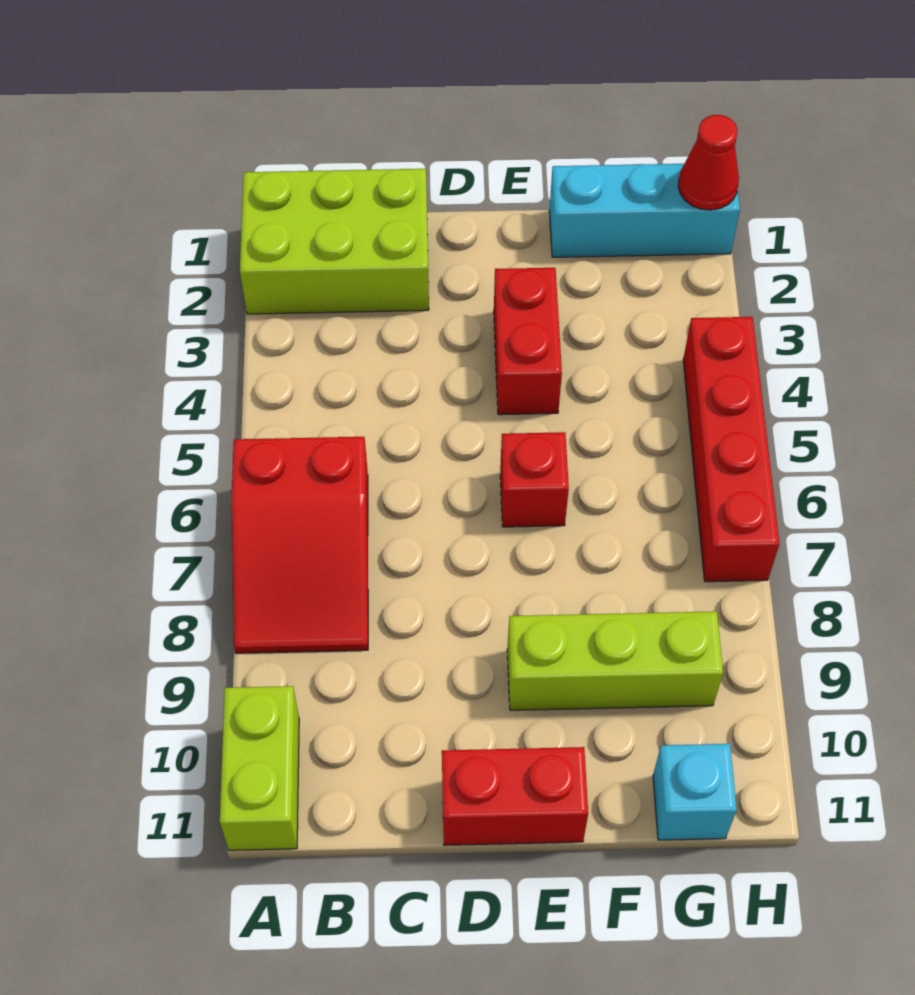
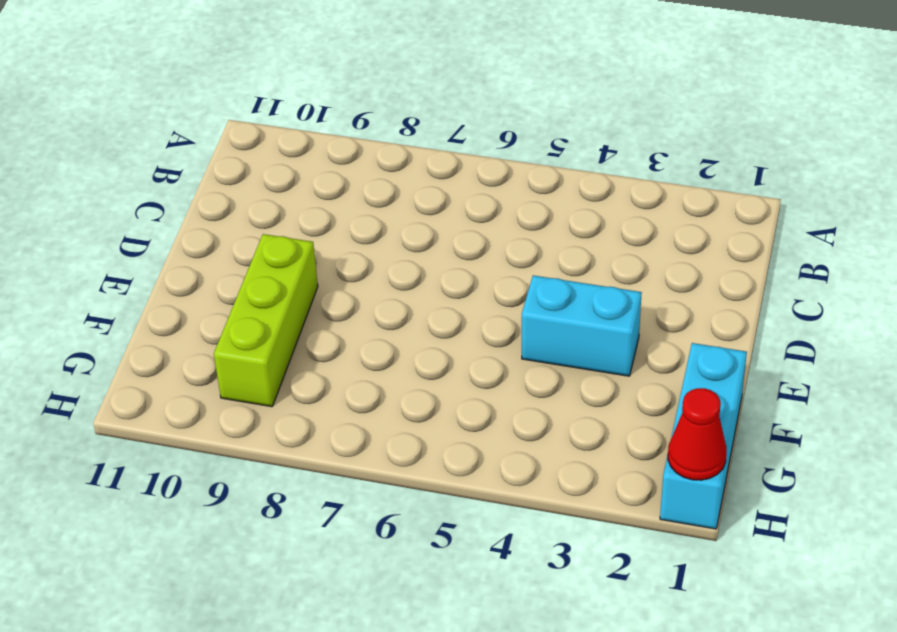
cyan brick E3:E4 level 1 -> red brick E3:E4 level 1
none -> lime brick A1:C2 level 1
none -> red slope A6:B8 level 1 top 6

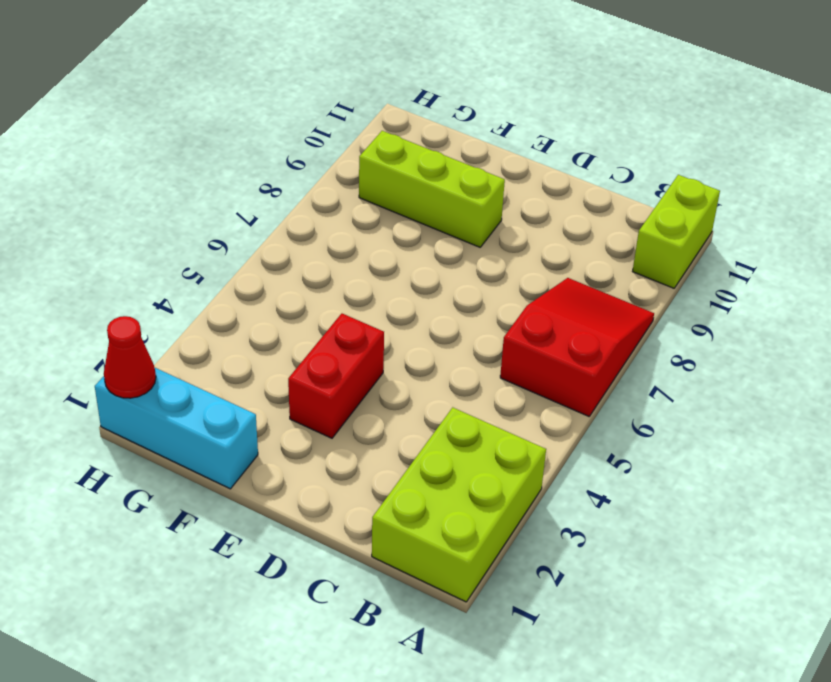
lime brick A1:B3 level 1 -> lime brick A1:C2 level 1
none -> red brick D11:E11 level 1
none -> red brick E6 level 1

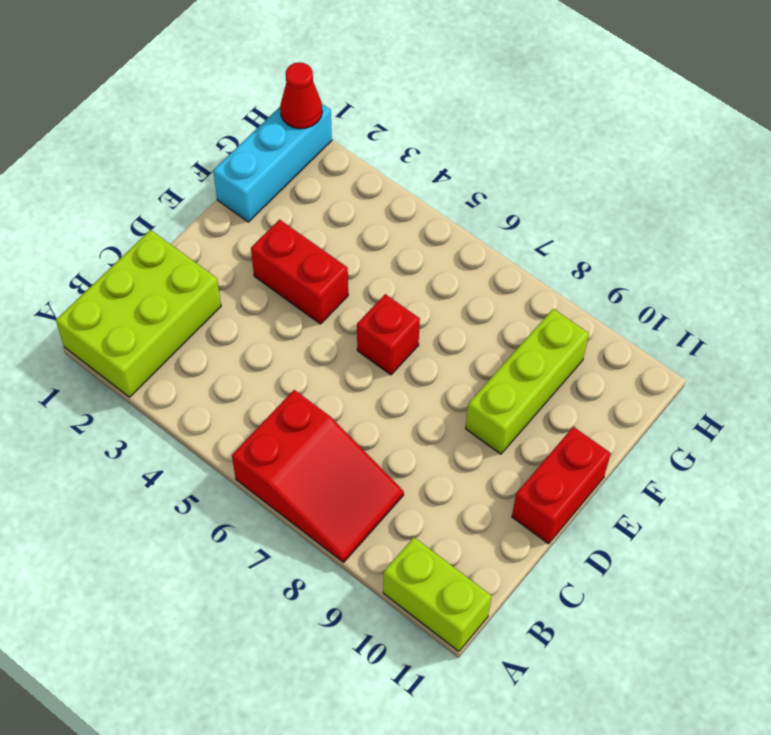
none -> cyan brick G11 level 1
none -> red brick H4:H7 level 1

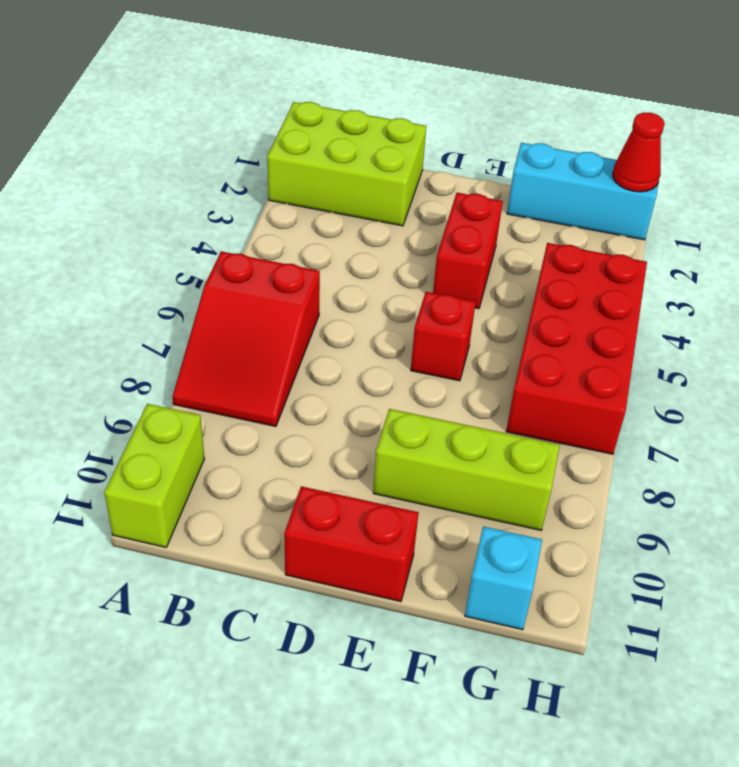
red brick G4:H7 level 1 -> red brick H4:H7 level 1

